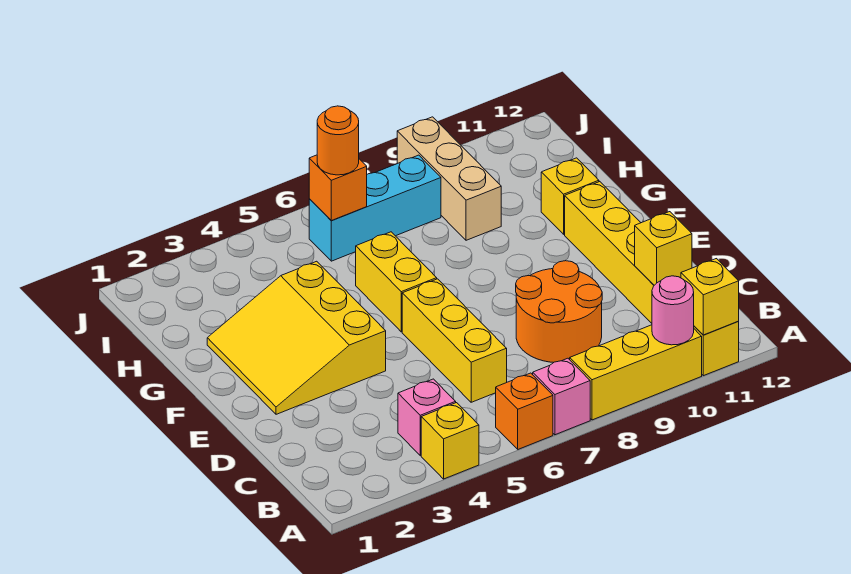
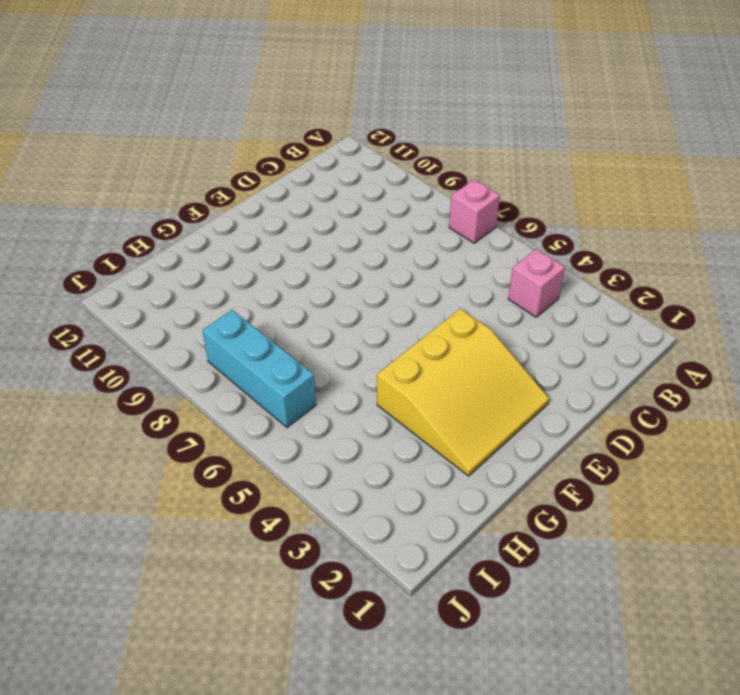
none -> yellow brick A4 level 1
none -> orange brick A6 level 1
none -> yellow brick A8:A10 level 1

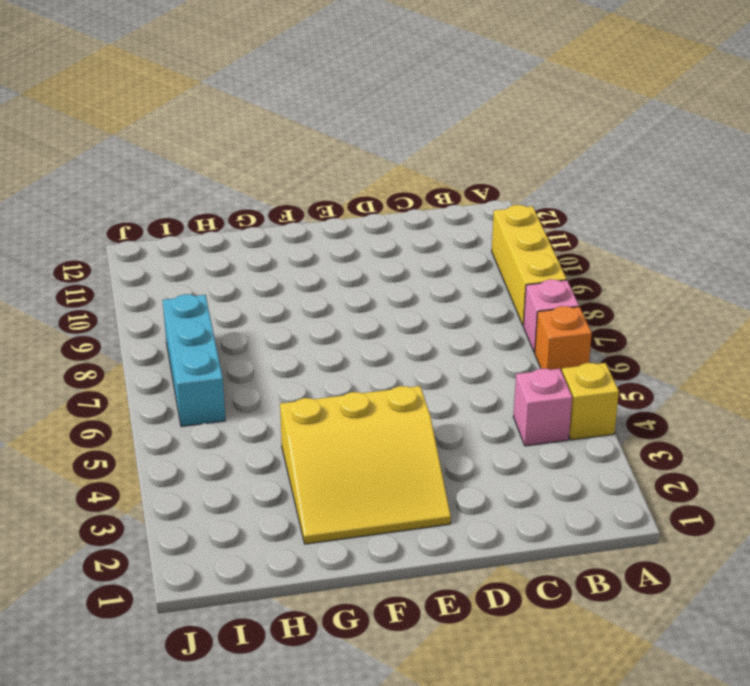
none -> yellow brick A11:F11 level 1
none -> yellow brick C6:E6 level 1
none -> orange round brick C8:D9 level 1

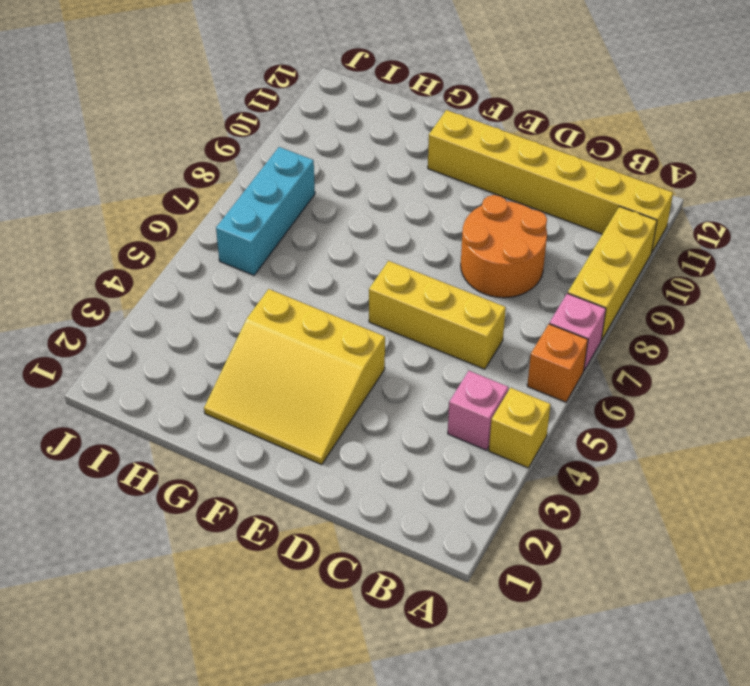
none -> yellow brick F6:G6 level 1
none -> yellow brick G11 level 1
none -> tan brick H9:J9 level 1

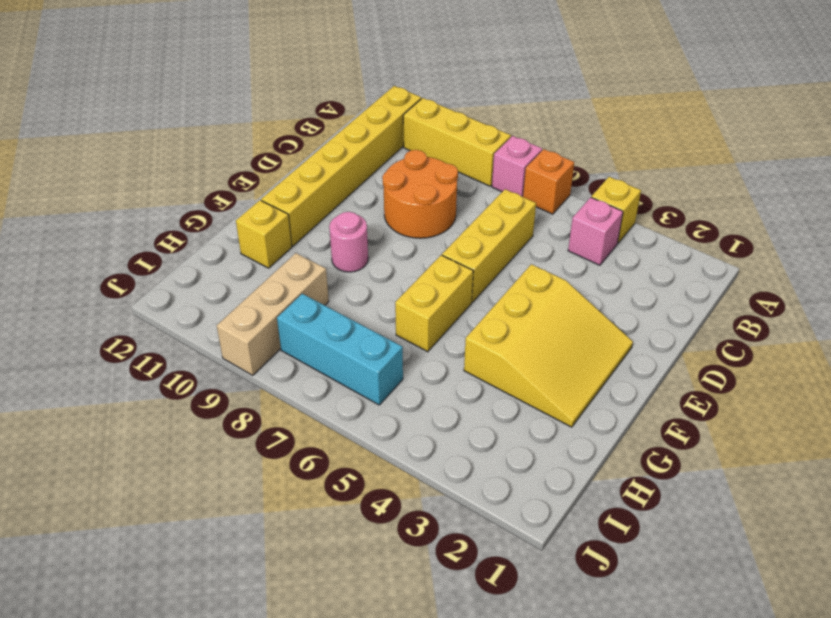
pink round brick F9 level 1 -> pink round brick A10 level 2
none -> yellow brick A11 level 2
none -> yellow brick C11 level 2
none -> orange brick I6 level 2

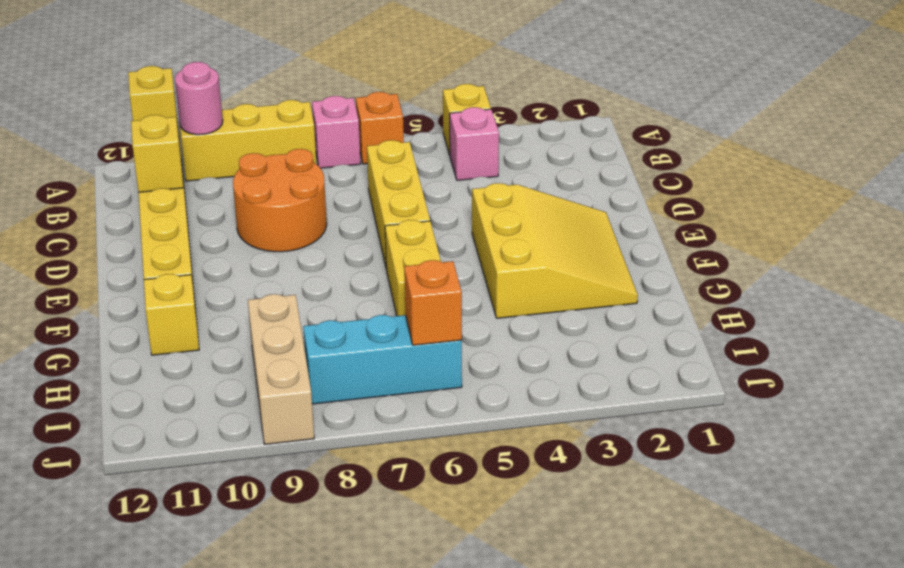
none -> orange round brick I6 level 3

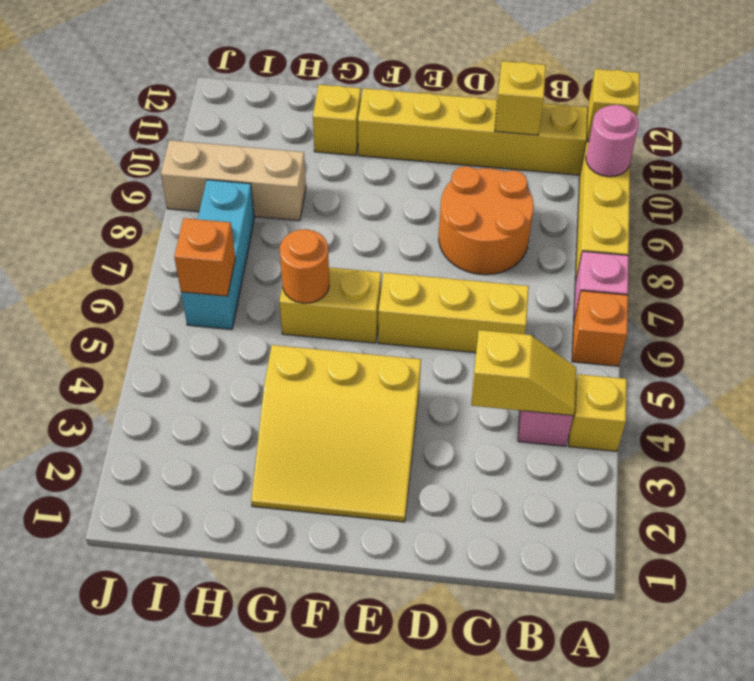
yellow slope B4:C4 level 2 top C -> none
orange round brick G6 level 2 -> orange round brick I6 level 3

